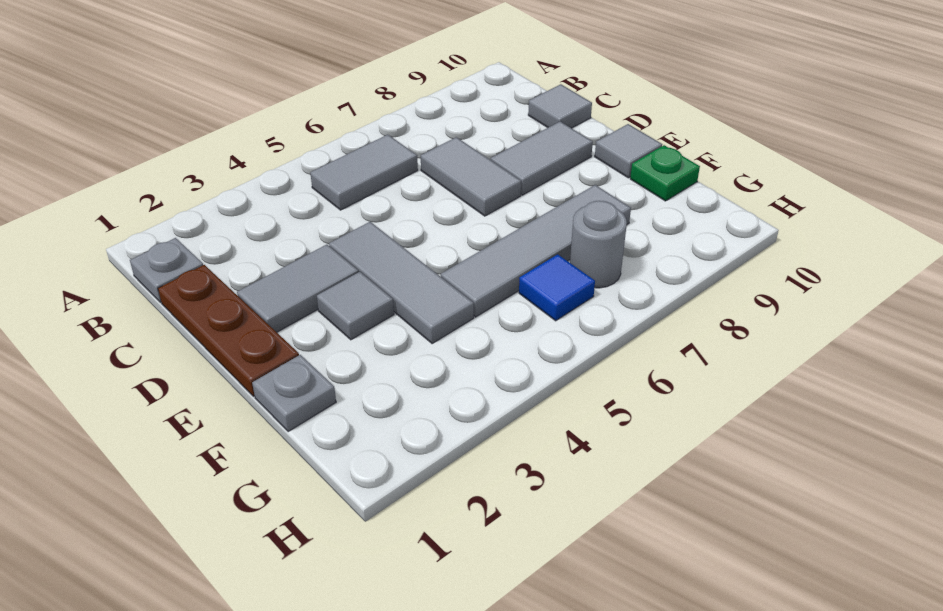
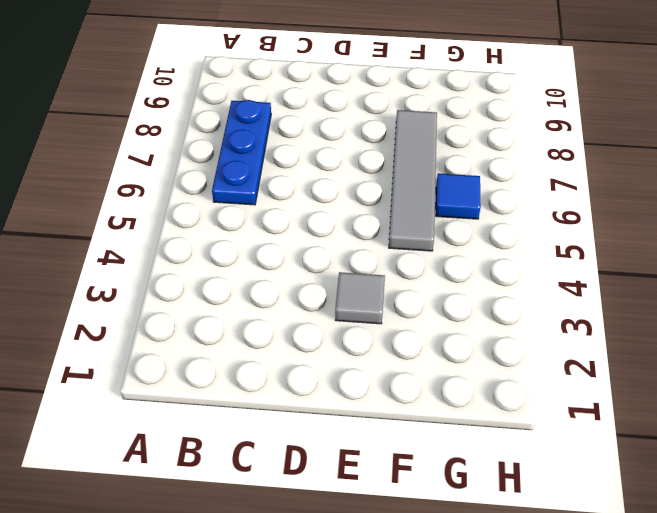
blue plate B6:B8 level 1 -> grey tile B5:B6 level 1
none -> grey plate B1 level 1
none -> brown plate C1:E1 level 1
none -> grey tile C7:D7 level 1

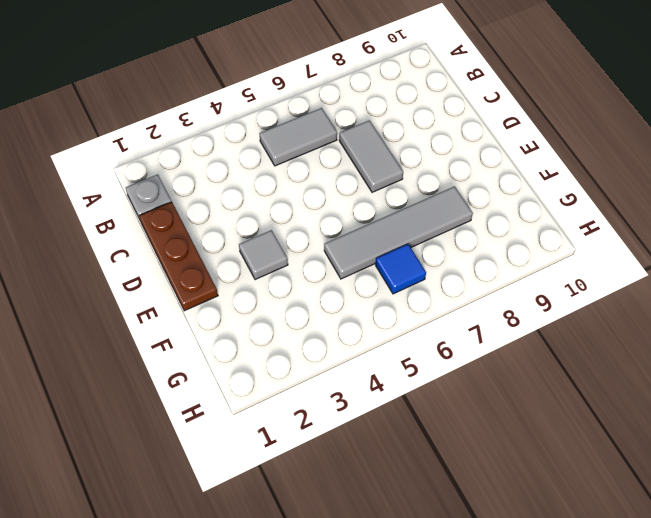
none -> grey tile C10 level 1
none -> grey tile D2:D3 level 1
none -> grey tile D4:F4 level 1

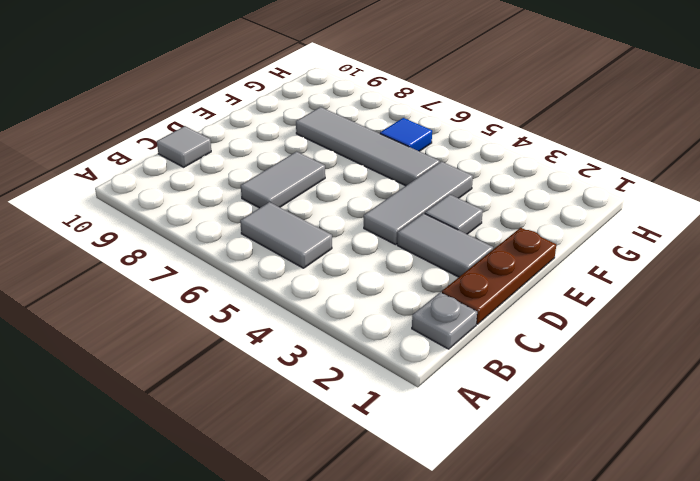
none -> grey tile D8:D9 level 1
none -> grey tile E10 level 1
none -> grey plate F1 level 1

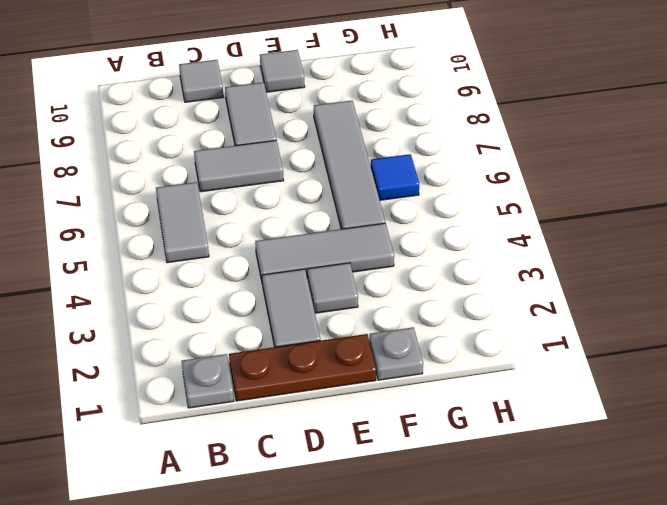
none -> green plate F10 level 1
none -> grey round brick G7 level 1

